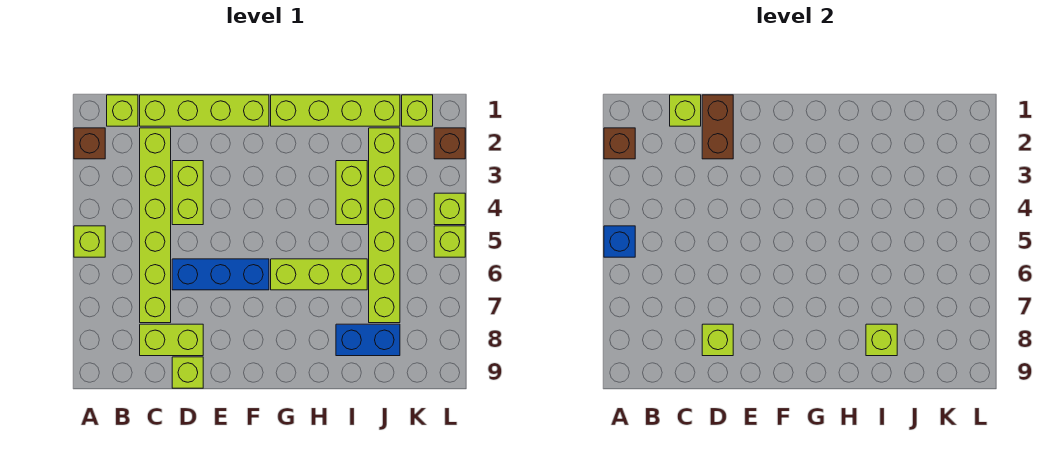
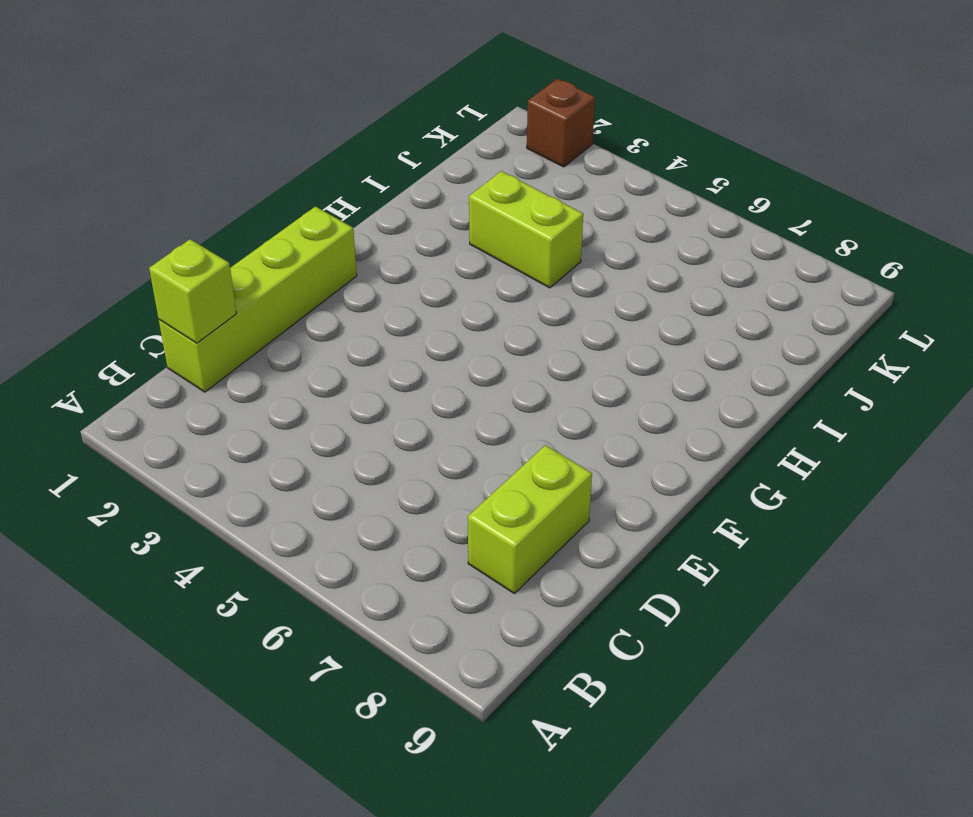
none -> brown brick A2 level 1
none -> lime brick A5 level 1
none -> lime brick B1 level 1

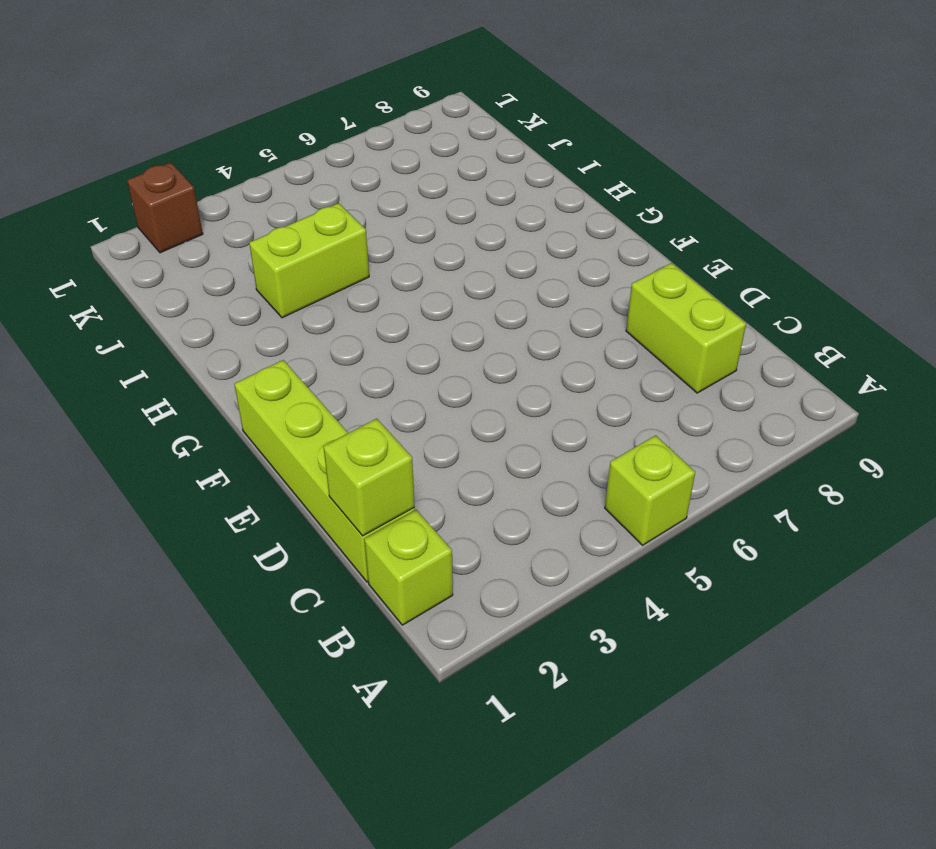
none -> brown brick A2 level 1
none -> lime brick C2:C7 level 1
none -> lime brick D3:D4 level 1

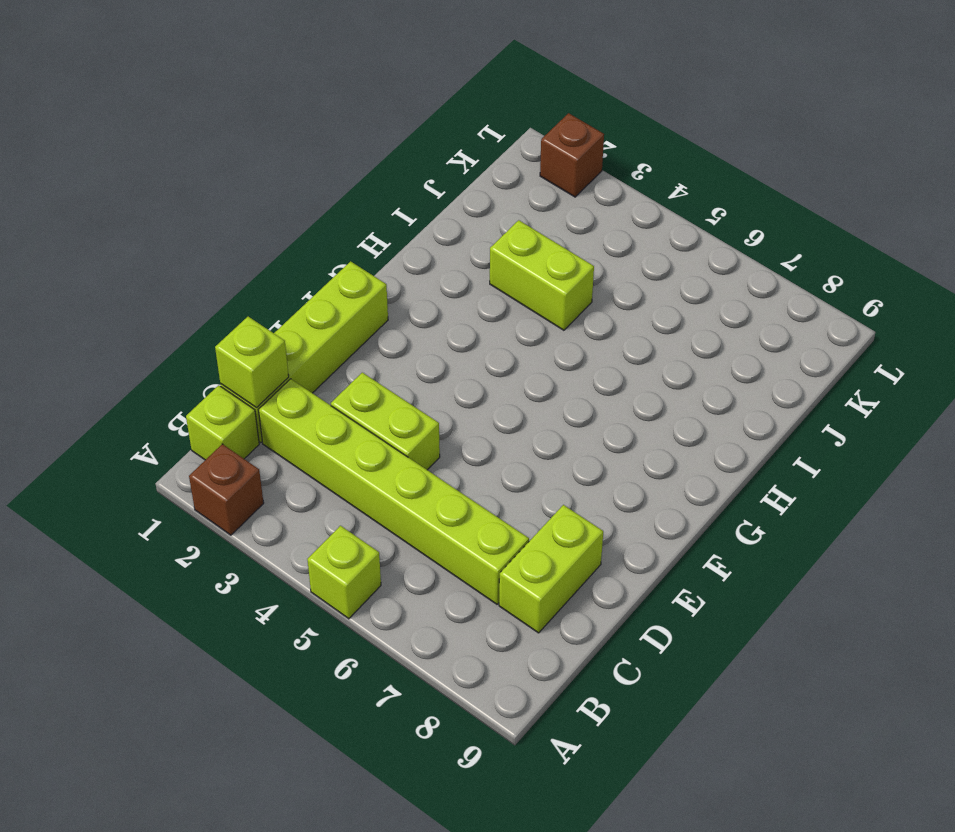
none -> blue brick D6:F6 level 1
none -> lime brick D9 level 1
none -> lime brick G1:J1 level 1

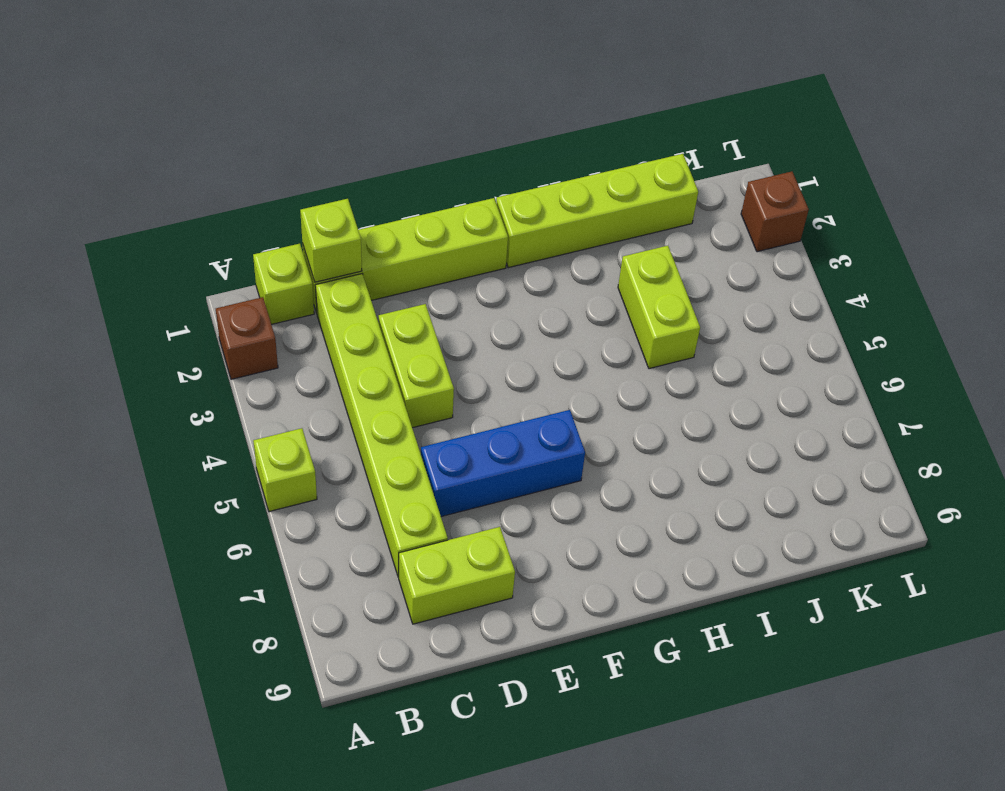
none -> lime brick D9 level 1
none -> lime brick G6:I6 level 1
none -> blue brick I8:J8 level 1

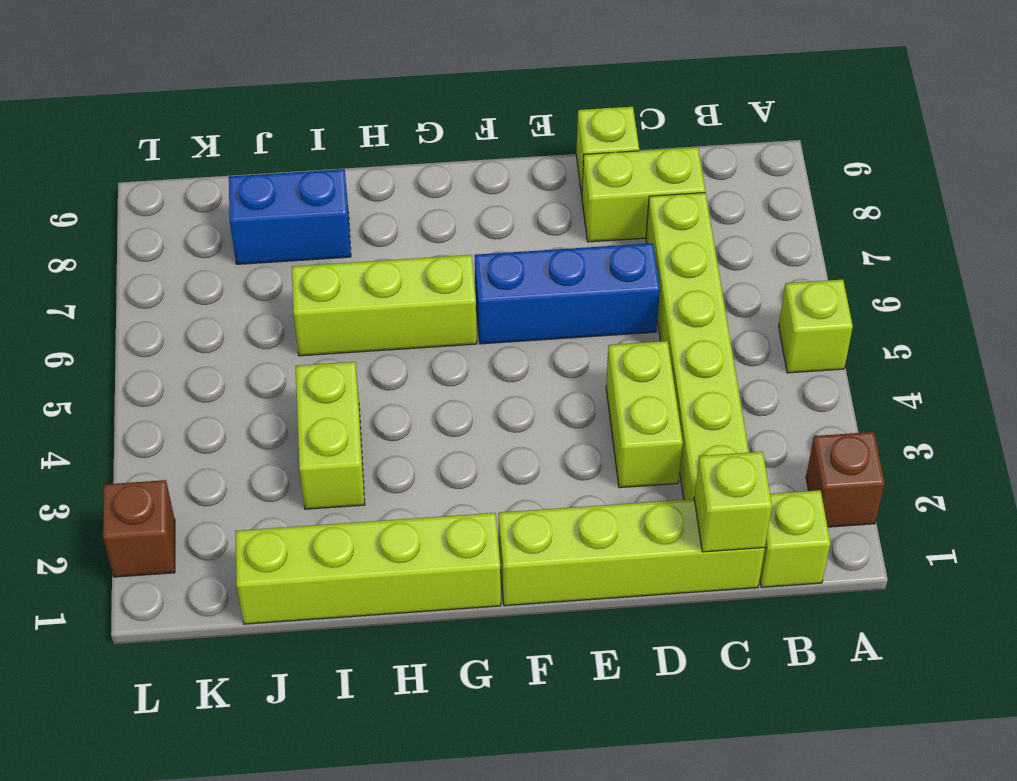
none -> lime brick J2:J7 level 1
none -> lime brick K1 level 1
none -> lime brick L4 level 1

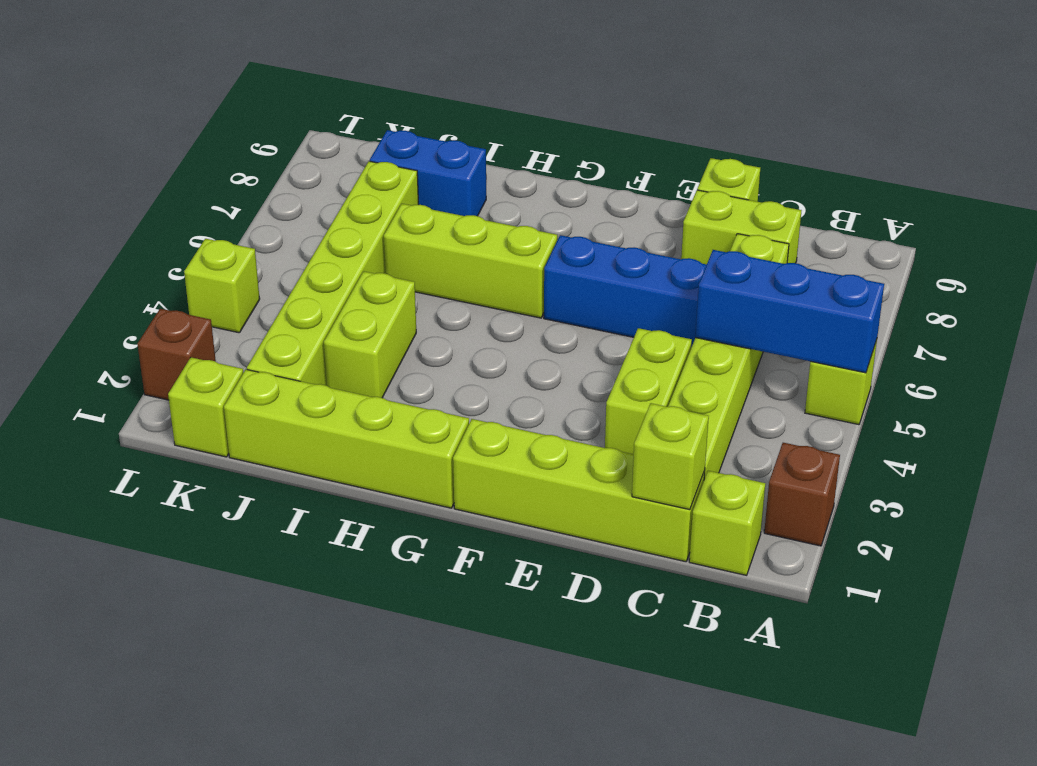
blue brick A5:C5 level 2 -> blue brick A5 level 2
none -> lime brick L5 level 1
none -> brown brick A2 level 2
none -> brown brick D1:D2 level 2

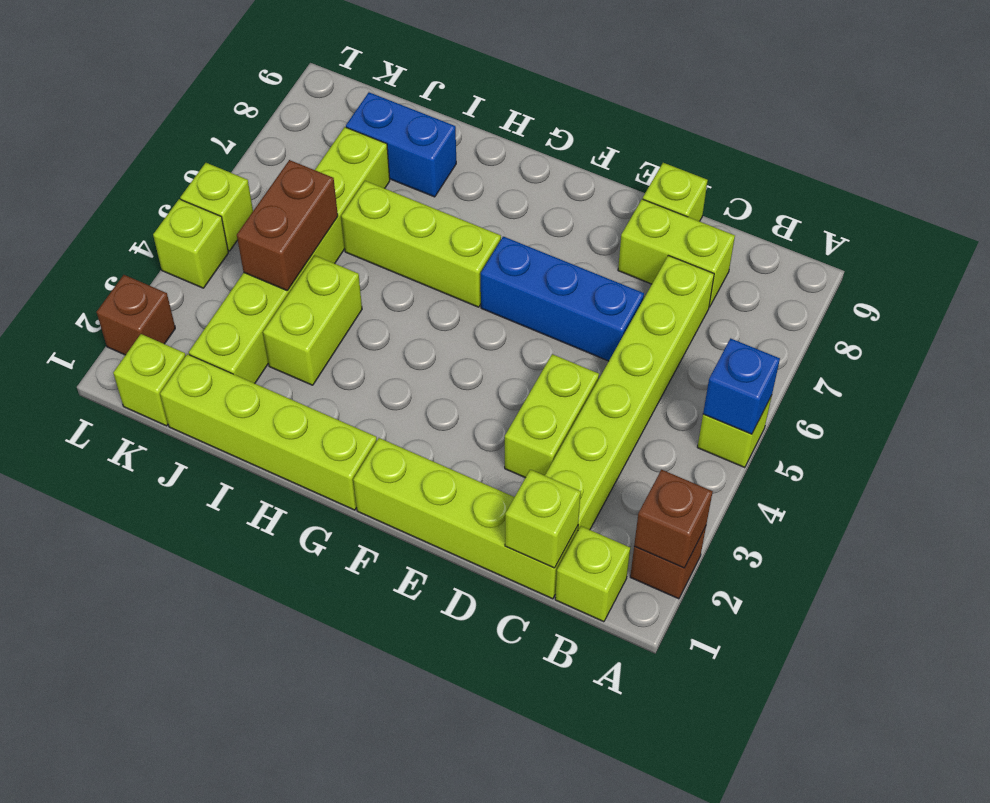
brown brick J4:J5 level 2 -> brown brick D1:D2 level 2
none -> lime brick D8 level 2
none -> lime brick I8 level 2

